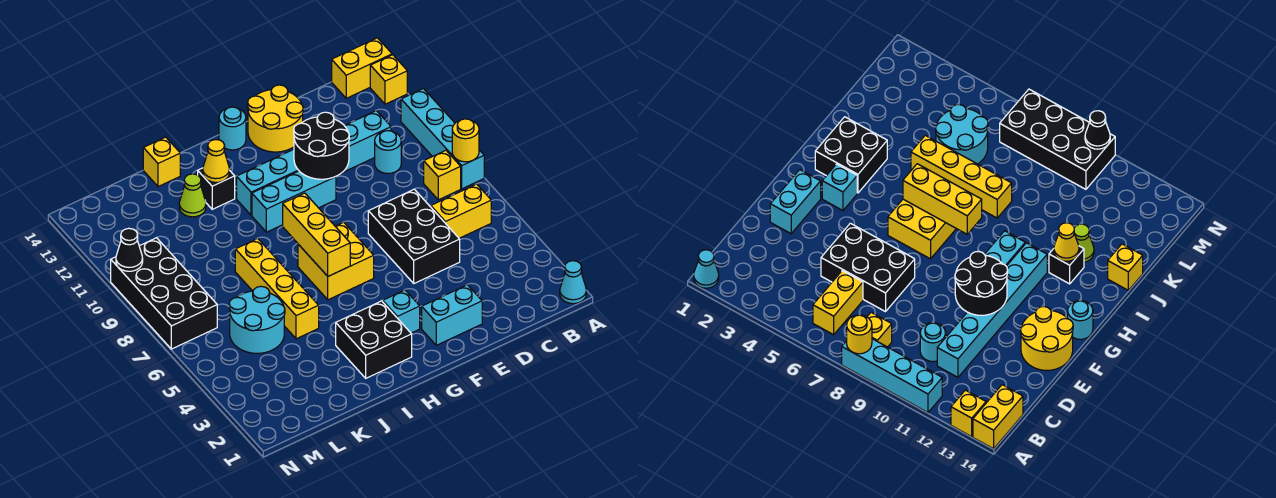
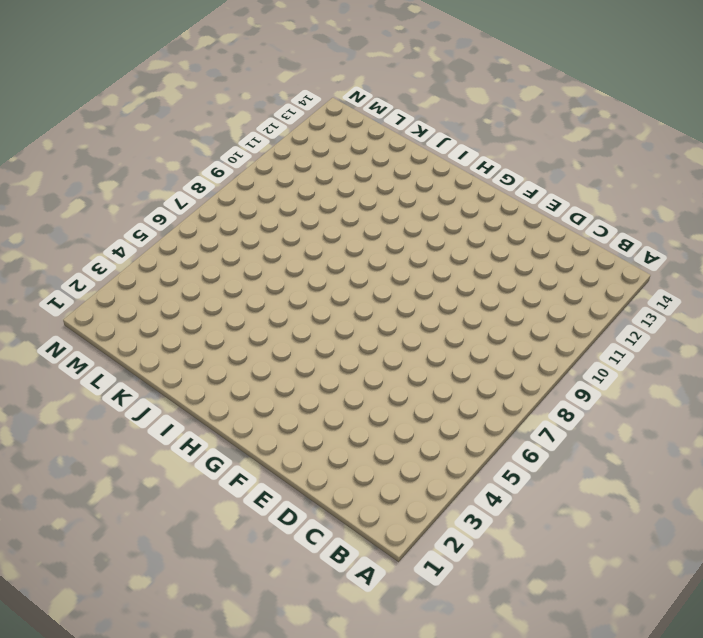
none -> cyan cone A1 level 1
none -> cyan brick A8:A11 level 1
none -> yellow brick A13 level 1

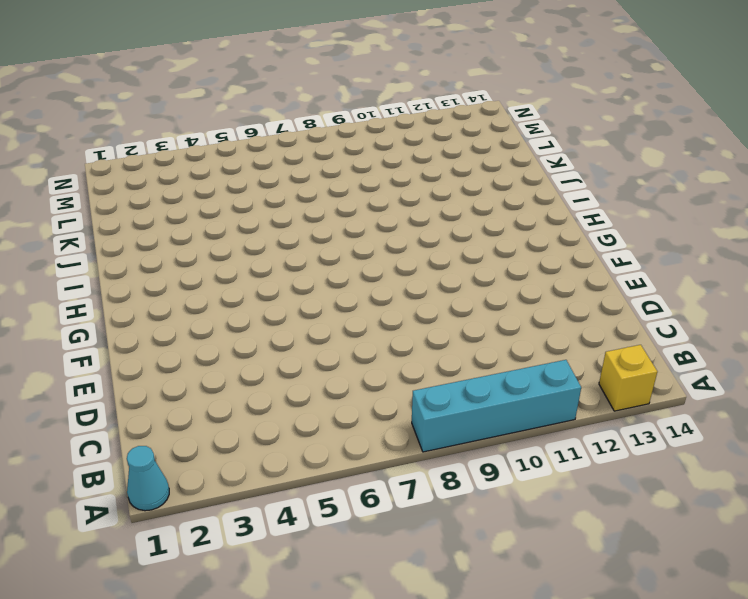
none -> yellow brick A14:B14 level 1
none -> yellow brick B6:C6 level 1
none -> yellow brick B8 level 1

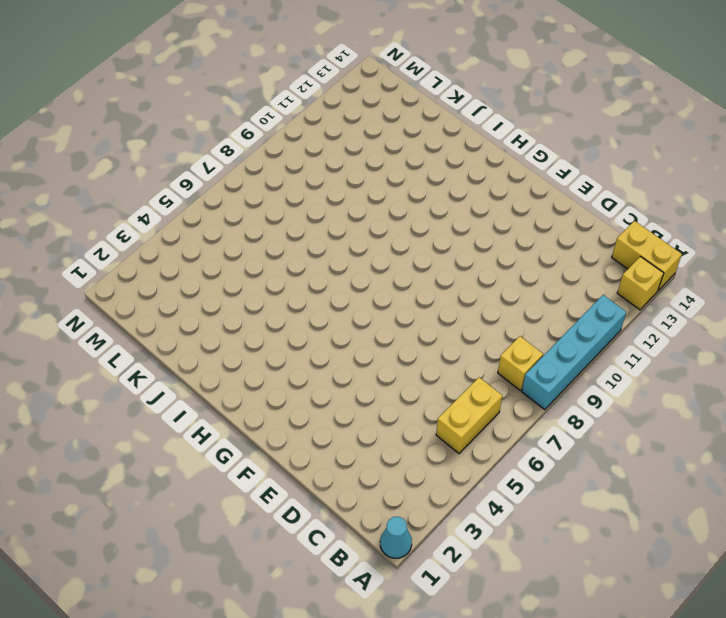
yellow brick B5:B6 level 1 -> yellow brick B6:C6 level 1
none -> cyan round brick C10 level 1
none -> cyan brick C11:H11 level 1
none -> black brick D5:E7 level 1

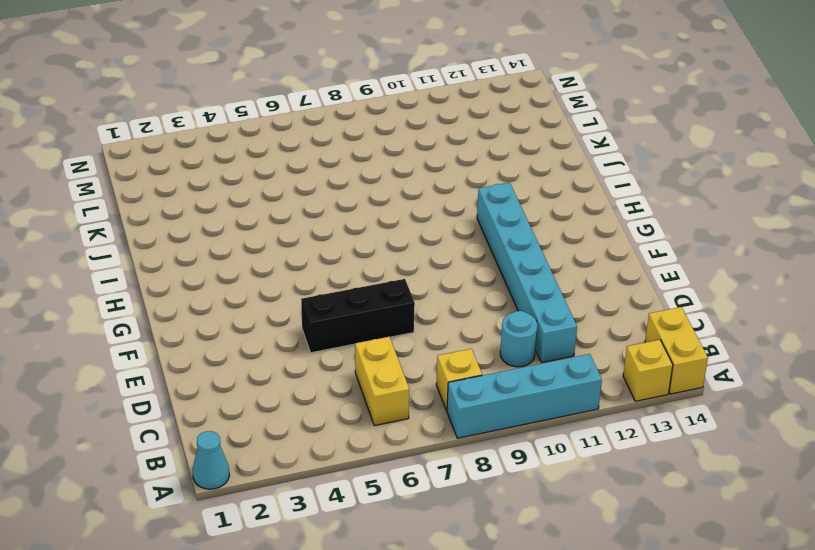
black brick E5:E7 level 1 -> black brick D5:E7 level 1
none -> cyan brick E2:F2 level 1
none -> yellow round brick E13:F14 level 1
none -> cyan brick F10:H10 level 1

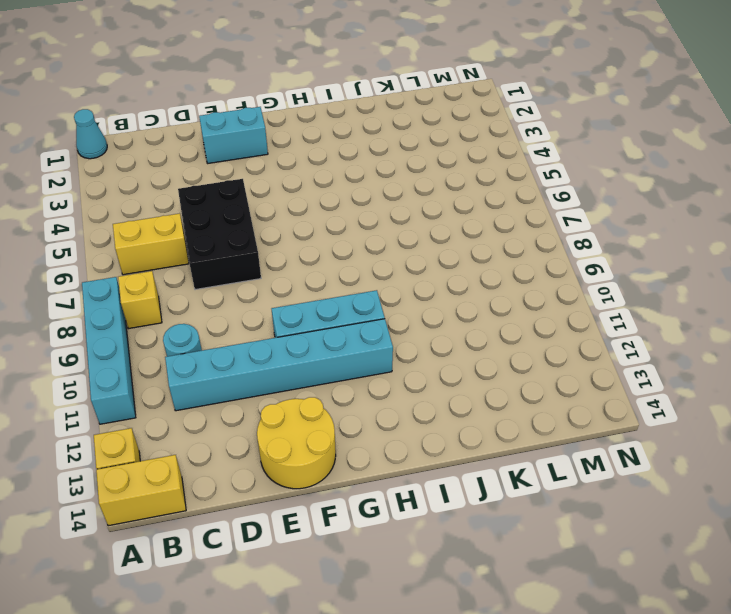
none -> cyan brick G3 level 1
none -> yellow brick G6:H7 level 1
none -> cyan round brick G14 level 1

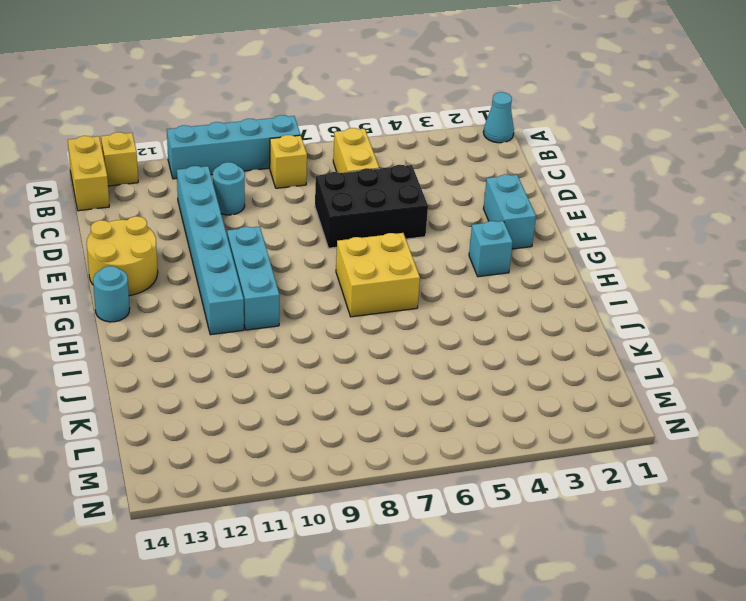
none -> black brick H2:I3 level 1
none -> black brick I12 level 1
none -> yellow brick J5:J8 level 1

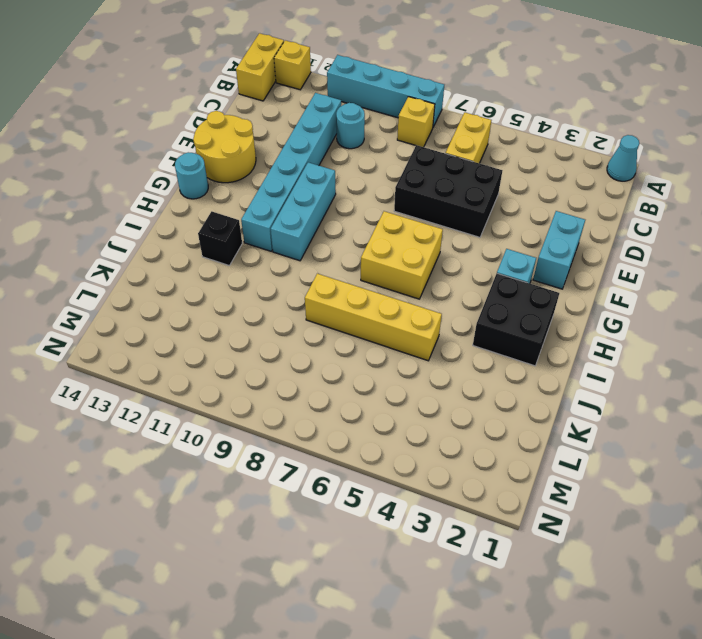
none -> lime cone J12 level 1
none -> yellow brick J14 level 1
none -> cyan round brick K5:L6 level 1

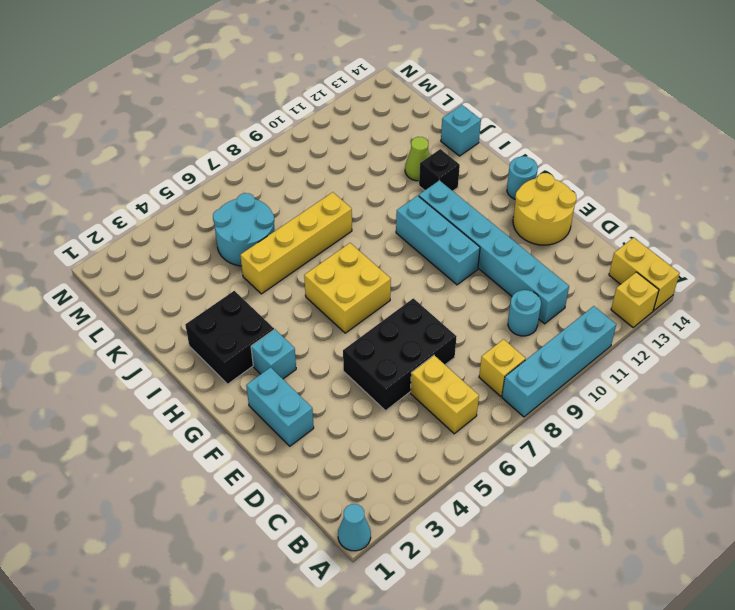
cyan brick J14 level 1 -> yellow brick J14 level 1
none -> black brick M7:N10 level 1
none -> yellow round brick A8 level 2
none -> black round brick E10:F11 level 2

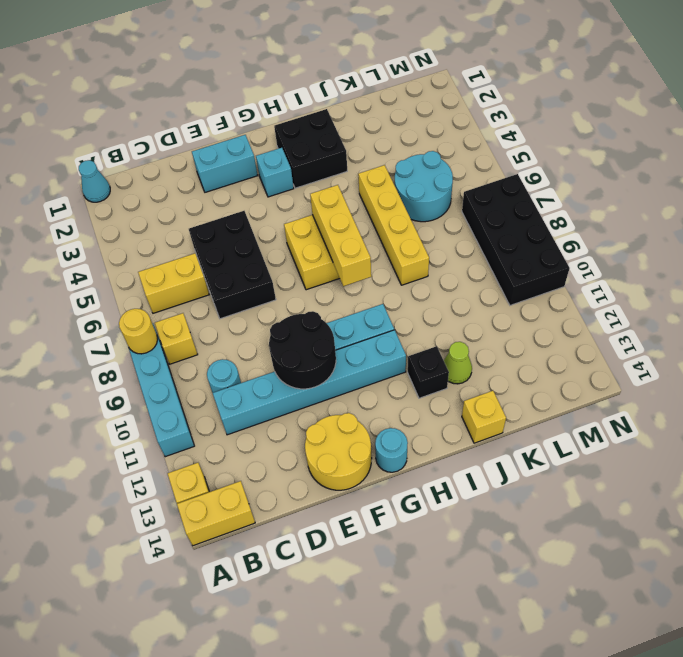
none -> yellow cone I12 level 2
none -> black cone N10 level 2

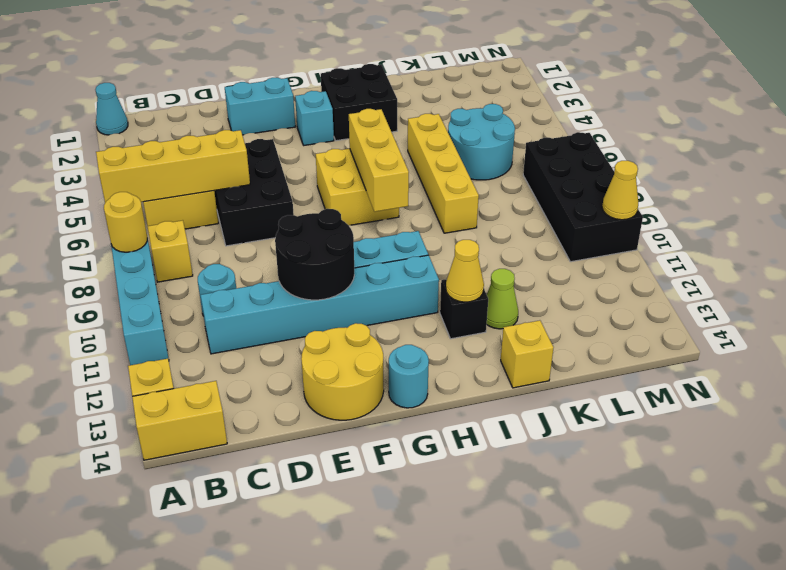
yellow brick A6:D6 level 2 -> none
yellow cone N10 level 2 -> black cone N10 level 2

